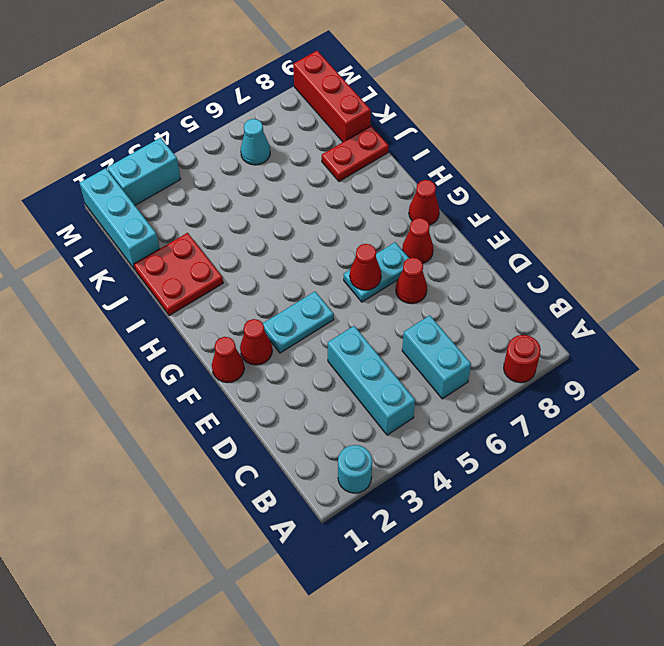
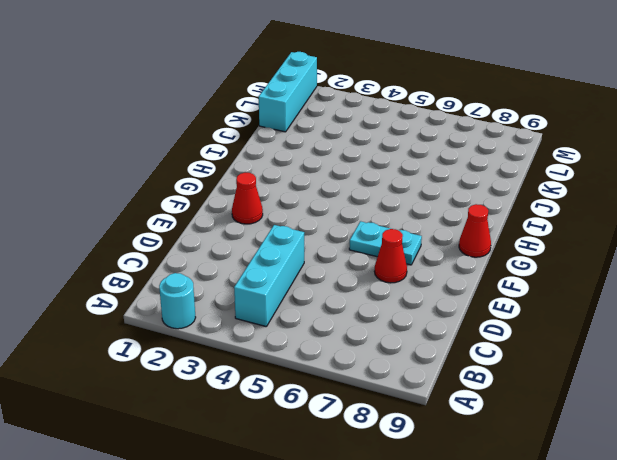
none -> red round brick A8 level 1
none -> cyan brick B6:C6 level 1
none -> red cone F1 level 1

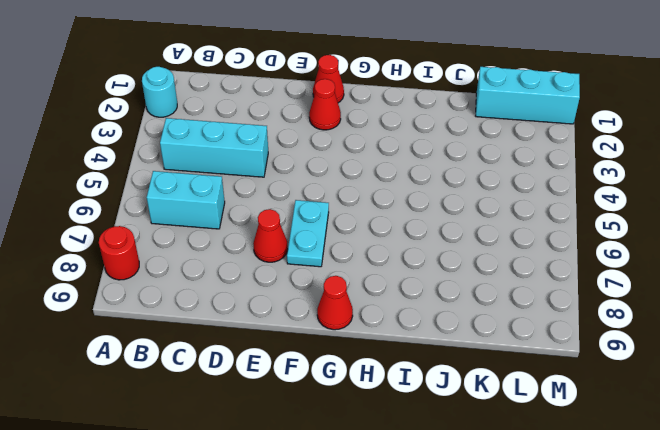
none -> cyan plate F3:F4 level 1
none -> red cone F8 level 1
none -> red plate I1:J2 level 1

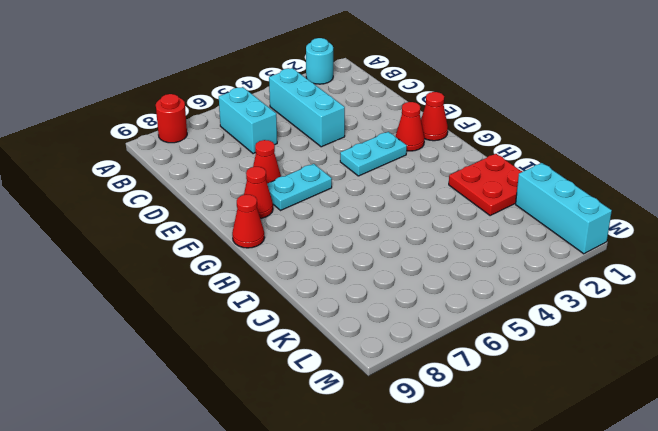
none -> red plate J8:J9 level 1
none -> red brick K9:M9 level 1
none -> cyan cone L6 level 1

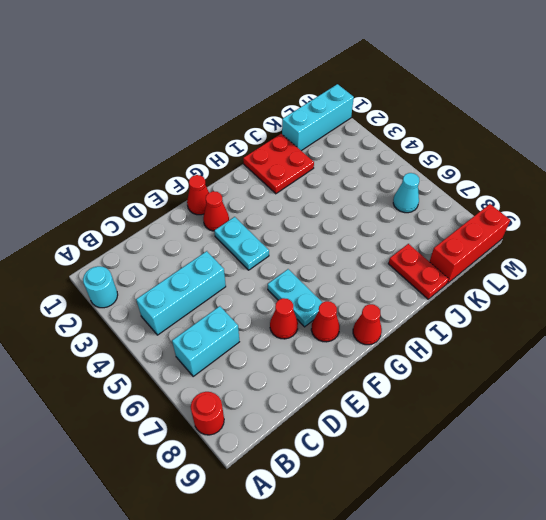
none -> cyan brick M2:M3 level 1
none -> red cone F6 level 2

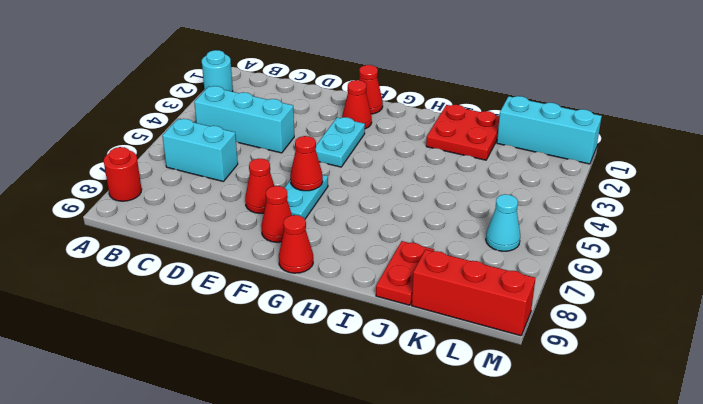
none -> cyan brick M2:M3 level 1

